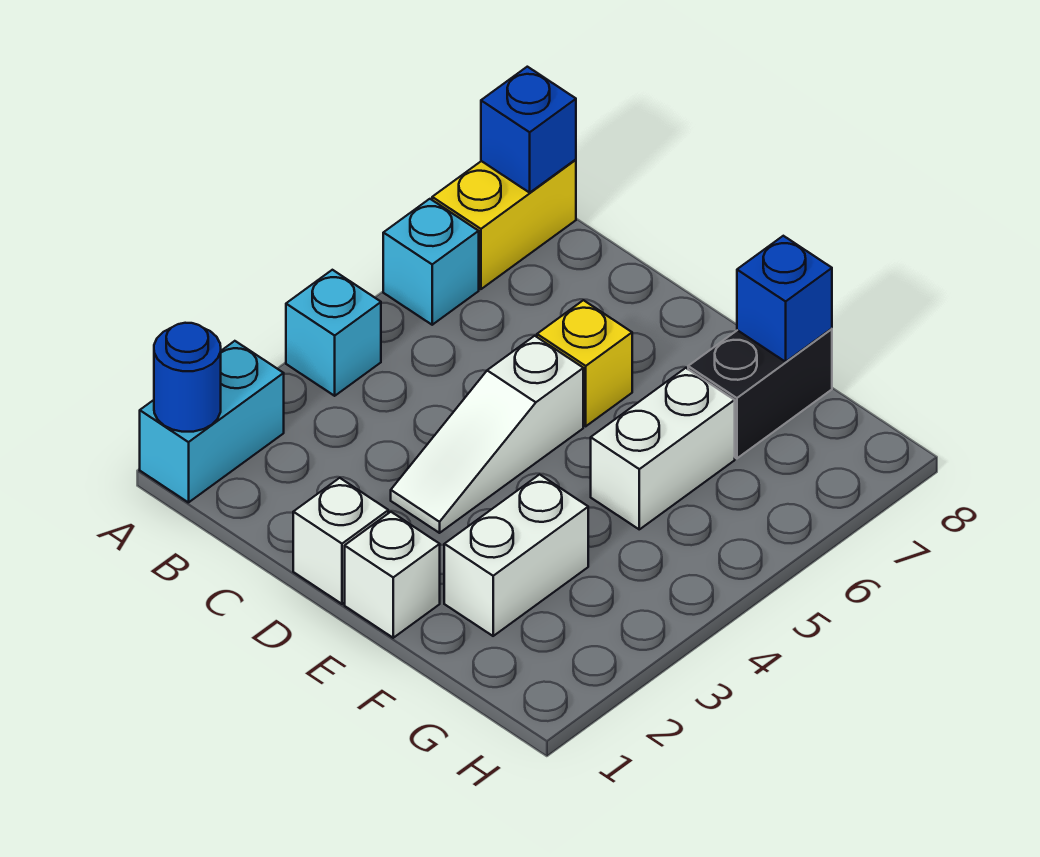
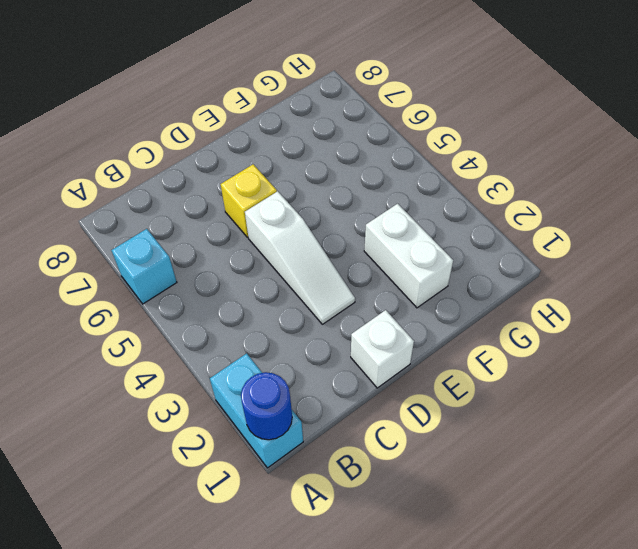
none -> cyan brick A4 level 1
none -> yellow brick A7:A8 level 1
none -> white brick E1 level 1

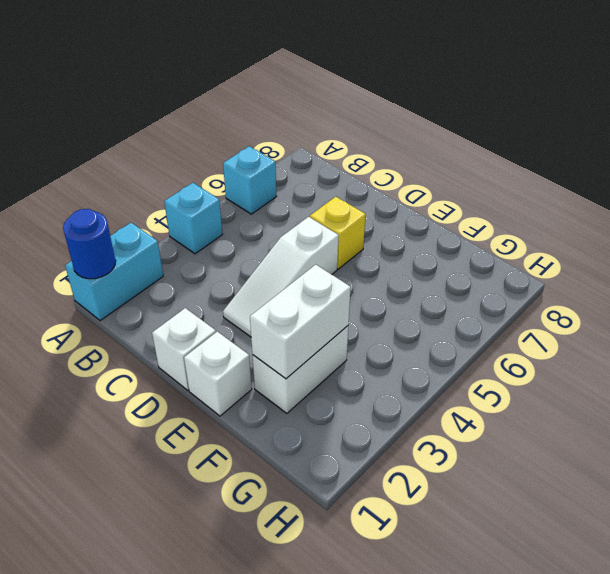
white brick F2:F3 level 2 -> white brick F5:F6 level 1
none -> yellow brick A7:A8 level 1
none -> black brick F7:F8 level 1
none -> blue brick A8 level 2

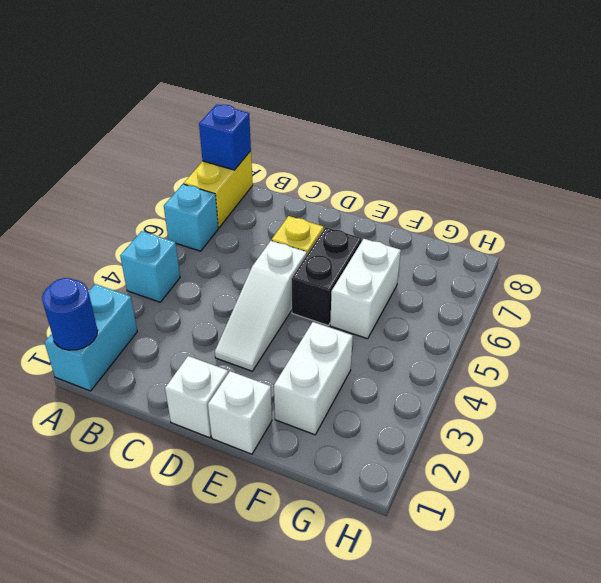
black brick E5:E6 level 1 -> black brick F7:F8 level 1
none -> blue brick F8 level 2

